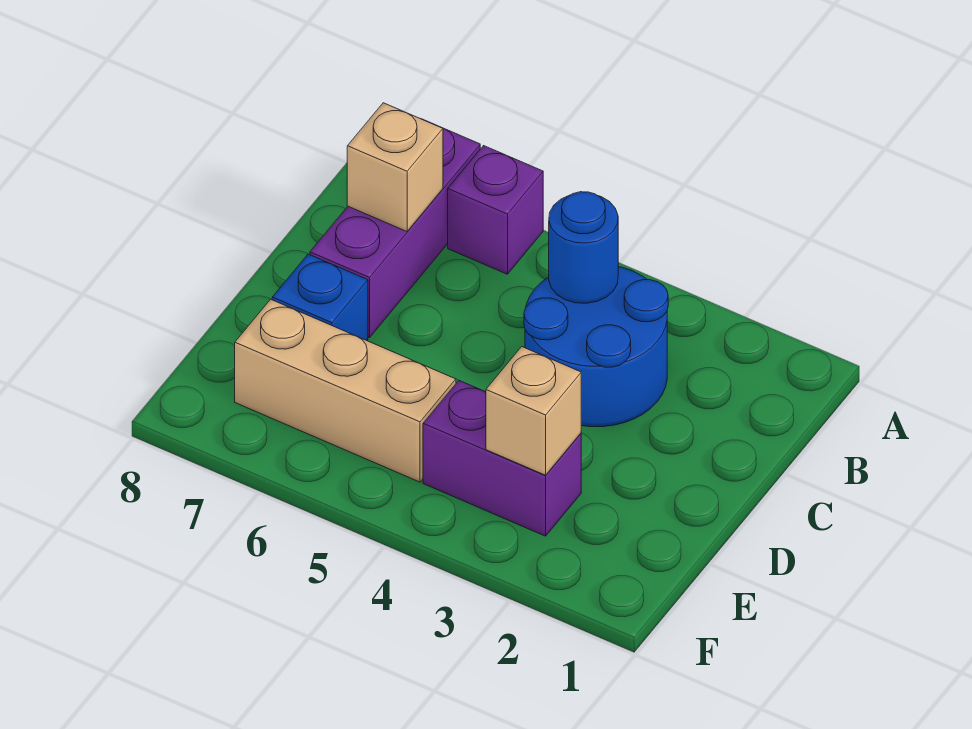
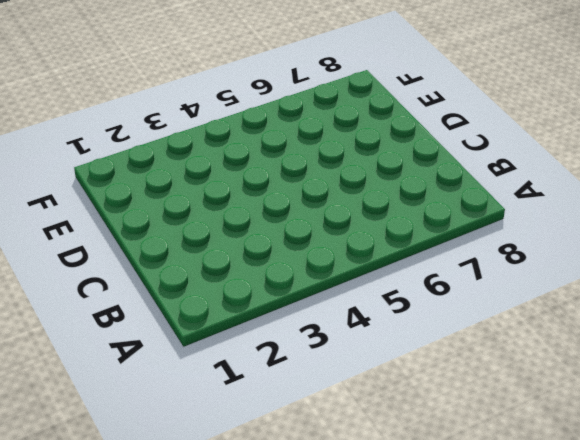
none -> purple brick A6 level 1
none -> purple brick A7:C7 level 1

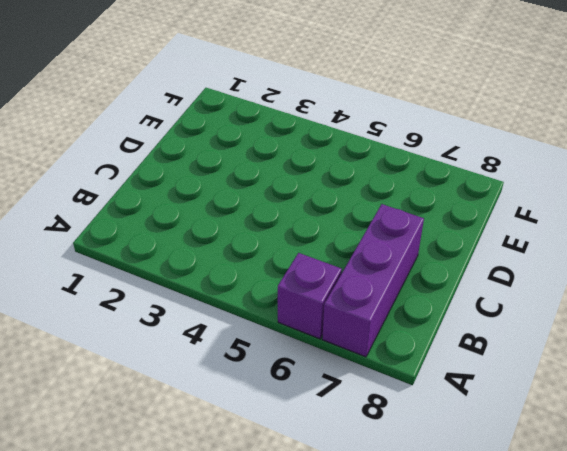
none -> blue round brick B3:C4 level 1
none -> blue brick D7 level 1

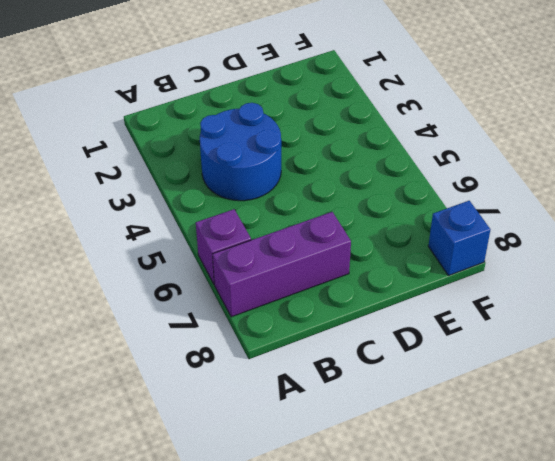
blue brick F8 level 1 -> blue brick D7 level 1
none -> purple brick E3:E4 level 1
none -> tan brick E5:E7 level 1

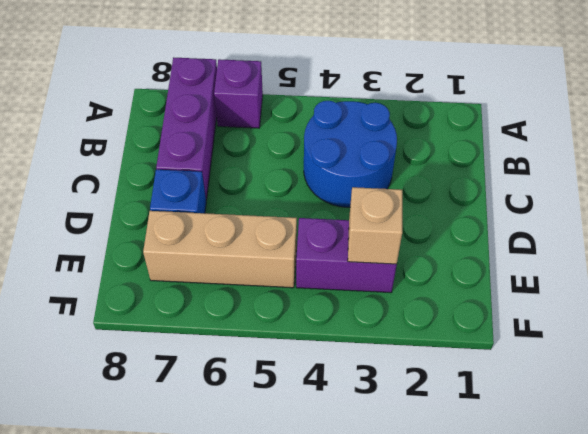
none -> blue round brick B4 level 2
none -> tan brick B7 level 2

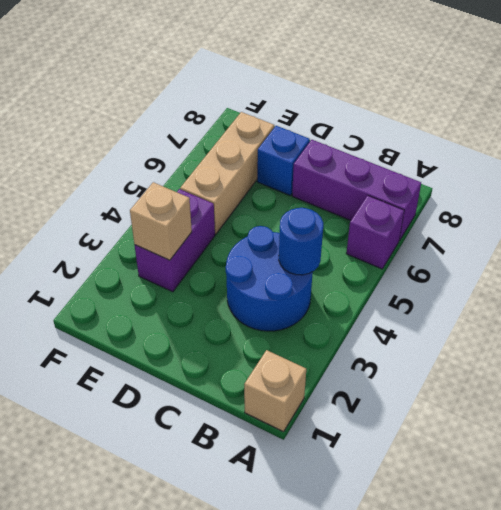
tan brick A1 level 1 -> tan brick B7 level 2

